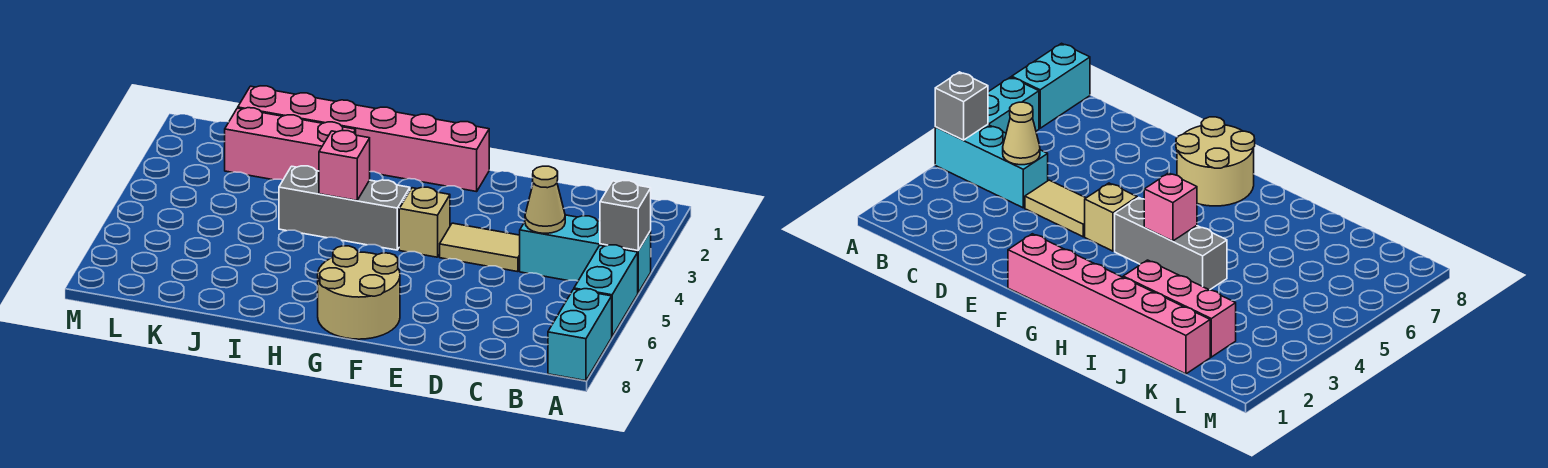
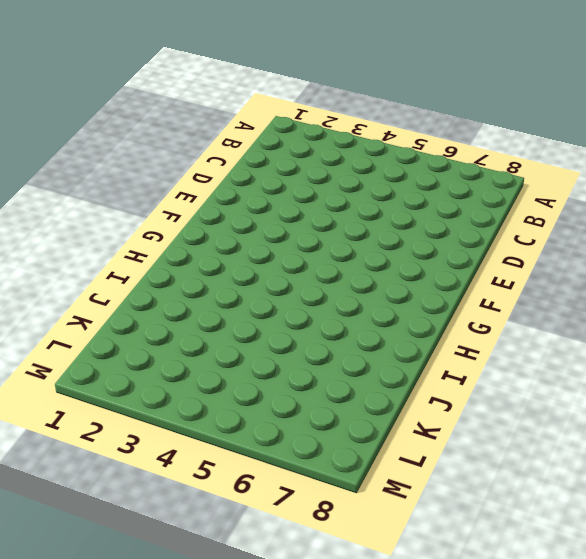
none -> cyan brick A4:C4 level 1
none -> cyan brick A5:A6 level 1
none -> cyan brick A7:A8 level 1

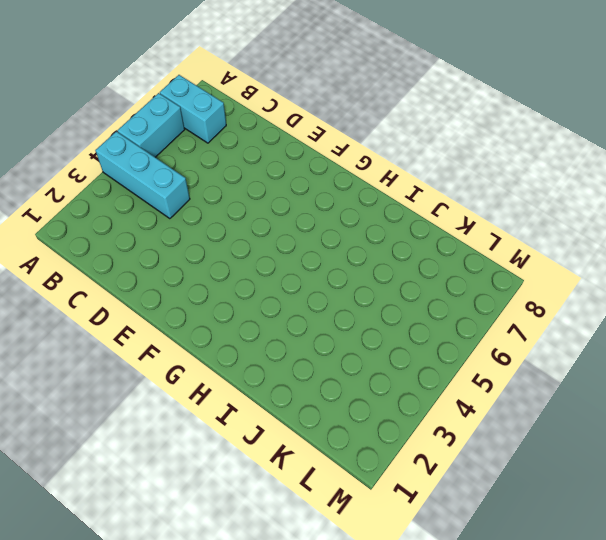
cyan brick A7:B7 level 1 -> cyan brick A7:A8 level 1
none -> tan tile D4:E4 level 1
none -> pink brick F1:K1 level 1
none -> tan brick F4 level 1

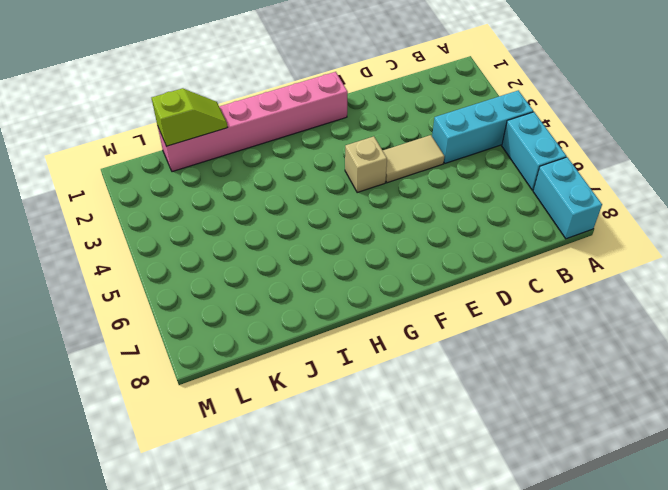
lime slope J1:K1 level 2 top K -> none
none -> tan round brick F7:G8 level 1
none -> grey brick G4:I4 level 1
none -> pink brick I2:K2 level 1

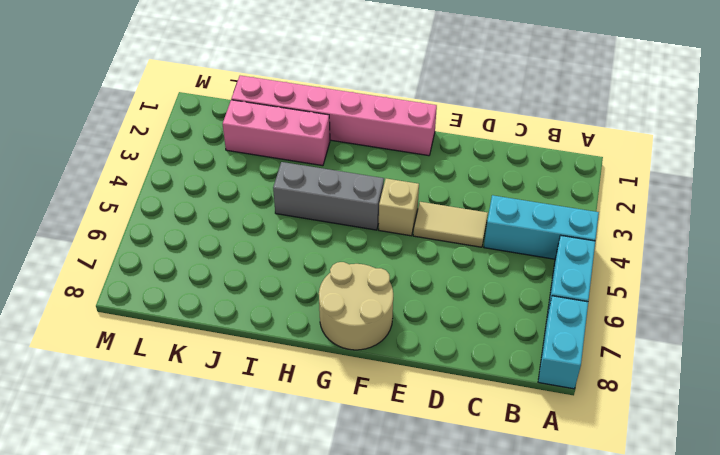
none -> grey brick A4 level 2
none -> tan cone C4 level 2
none -> pink brick H4 level 2

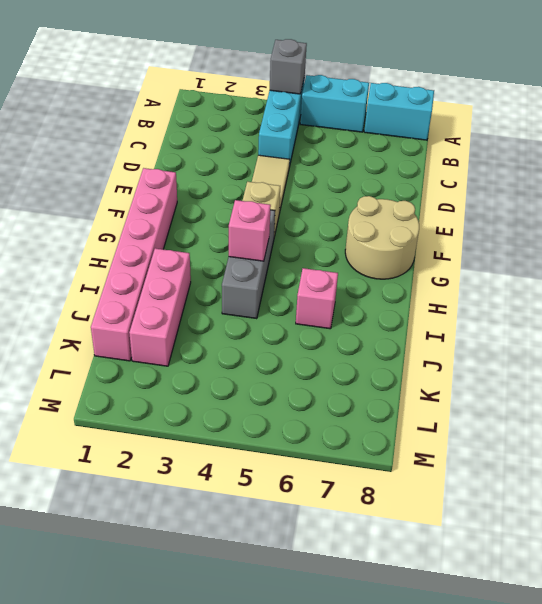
pink brick I6 level 1 -> none
none -> tan cone C4 level 2

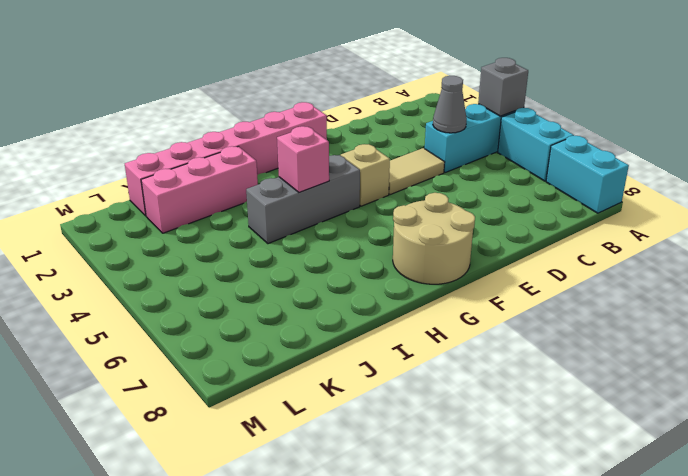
grey cone C4 level 2 -> tan cone C4 level 2

